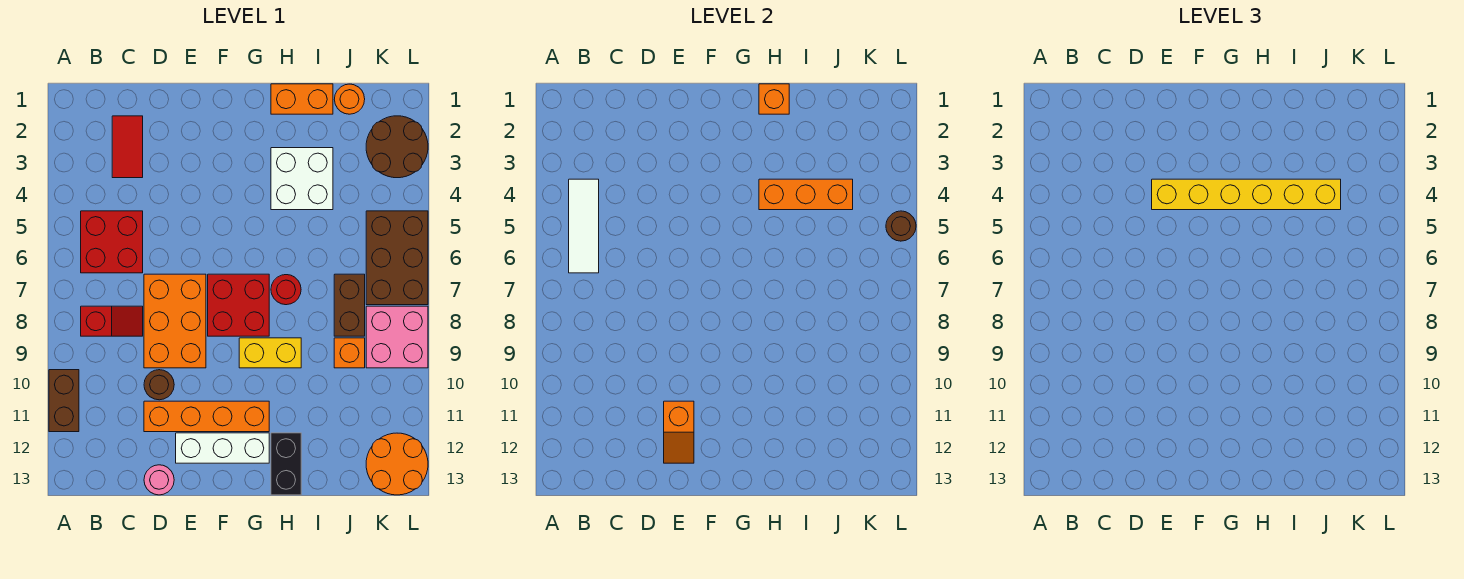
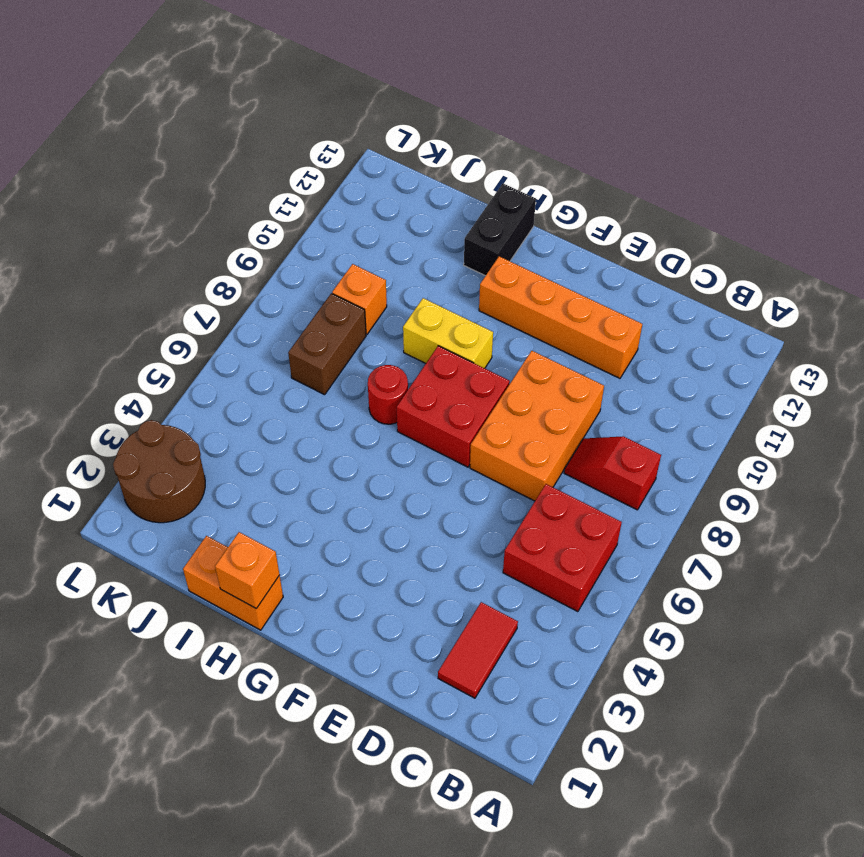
none -> brown brick A10:A11 level 1
none -> brown round brick D10 level 1
none -> pink round brick D13 level 1

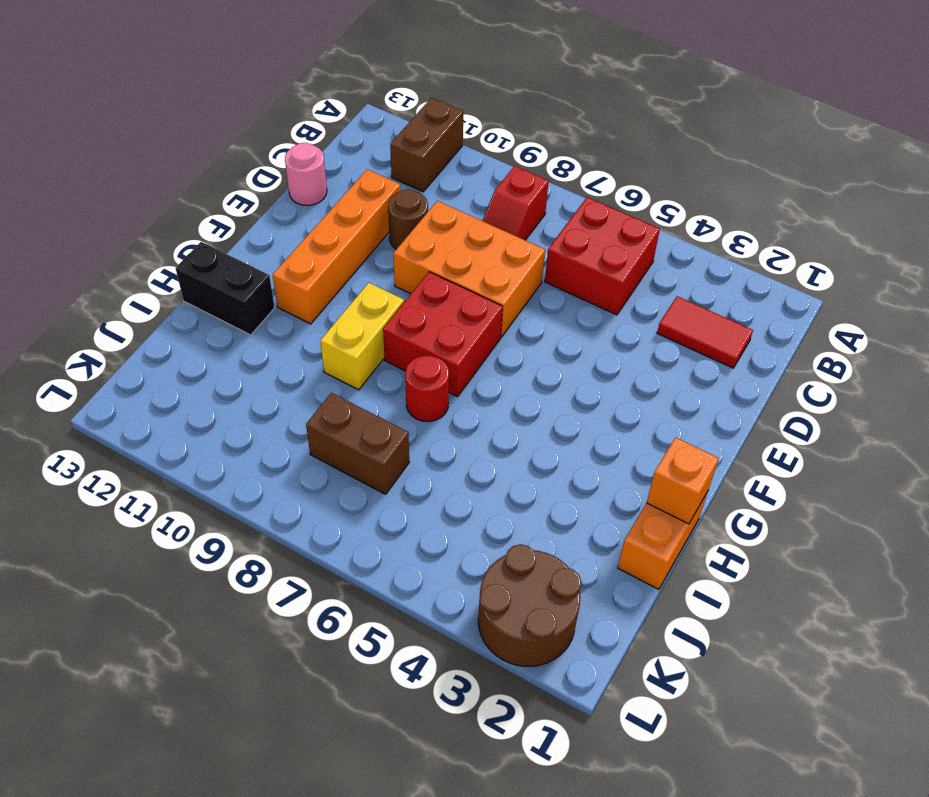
brown brick A11:B11 level 1 -> brown brick A10:A11 level 1
none -> white brick E12:G12 level 1
none -> white brick H3:I4 level 1
none -> orange round brick J1 level 1

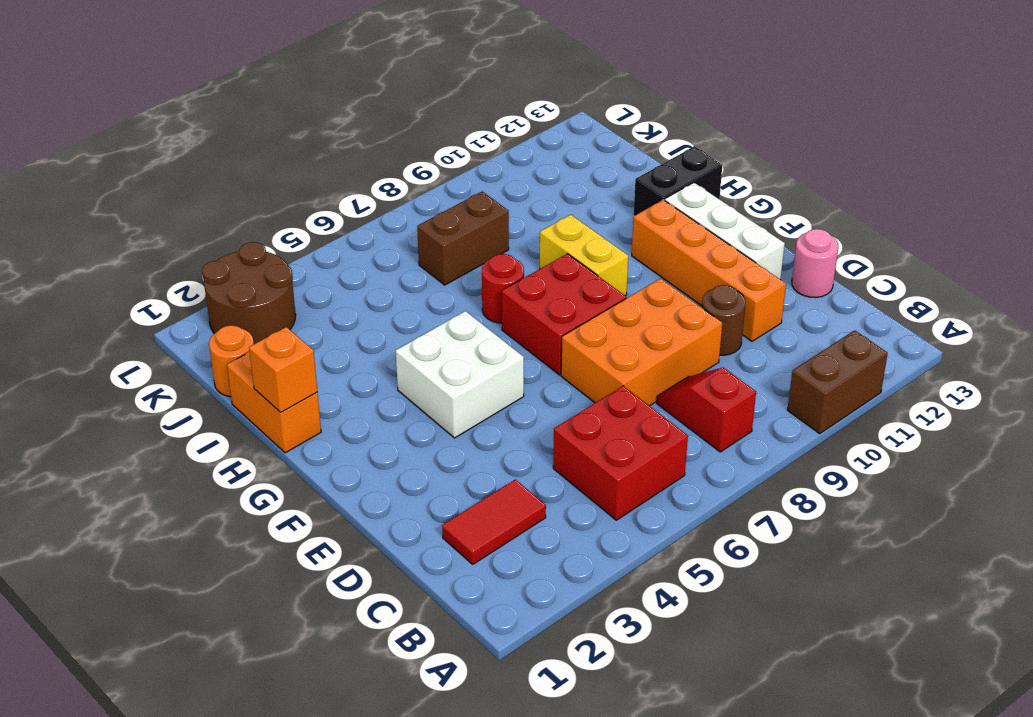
white brick F4:G5 level 1 -> white brick H3:I4 level 1
none -> orange brick J9 level 1
none -> brown brick K5:L7 level 1
none -> pink brick K8:L9 level 1

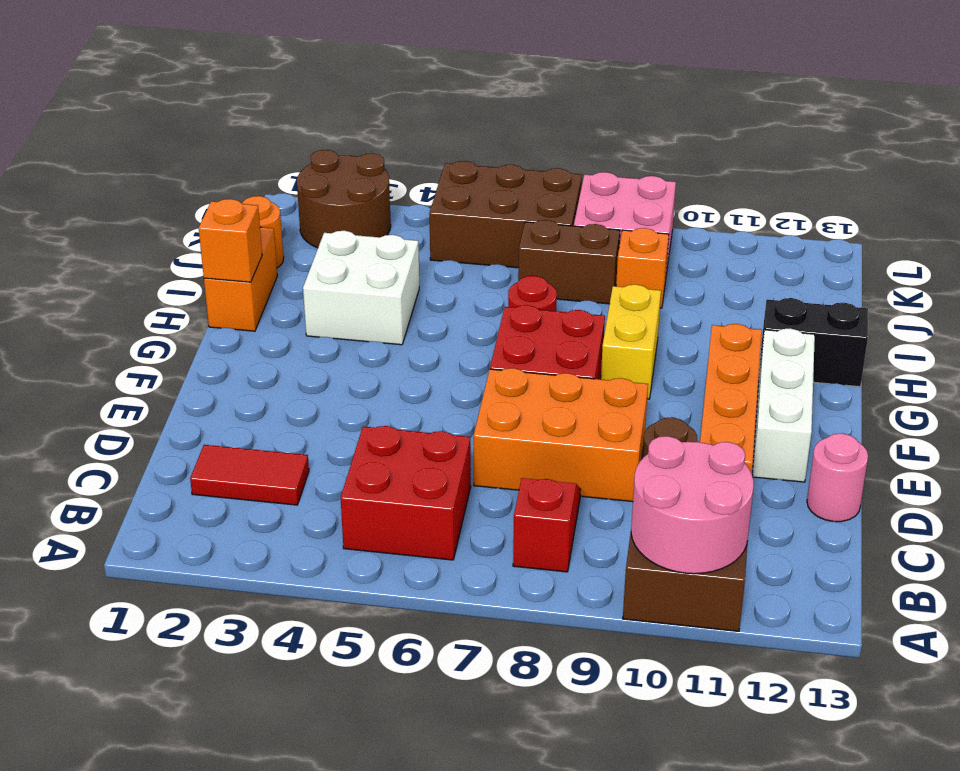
pink round brick A10:B11 level 2 -> none
none -> orange round brick K12:L13 level 1
none -> white tile B4:B6 level 2
none -> orange slope E11:E12 level 2 top 11

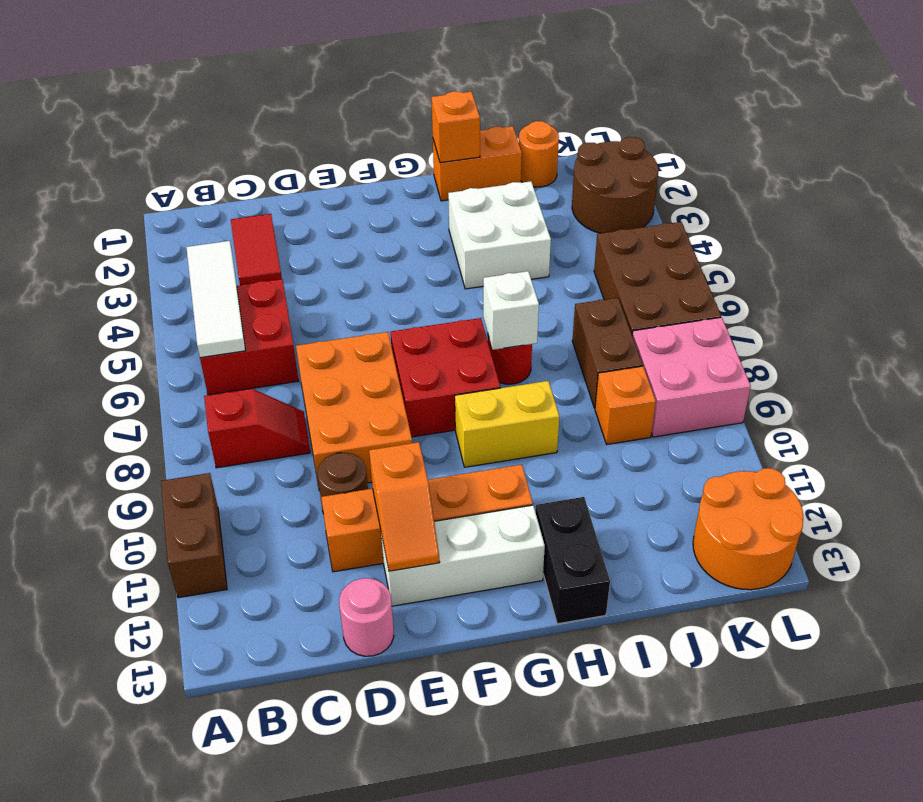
white brick H7 level 2 -> none
none -> orange brick H4:J4 level 2
none -> brown round brick L5 level 2
none -> yellow brick E4:J4 level 3

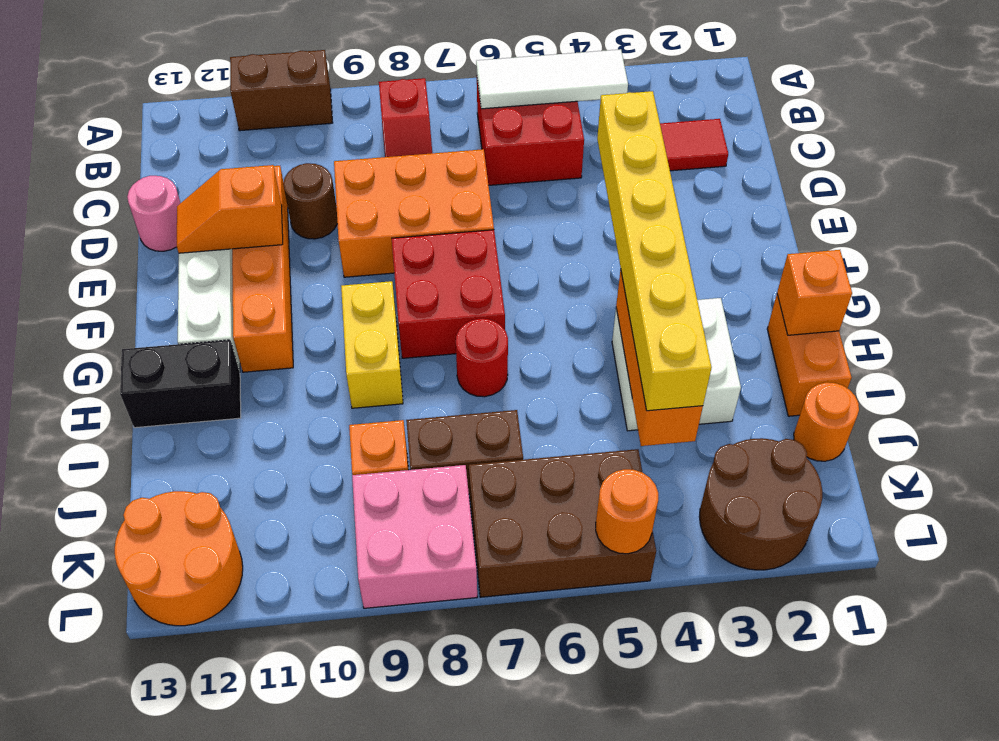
orange round brick L5 level 2 -> brown round brick L5 level 2

